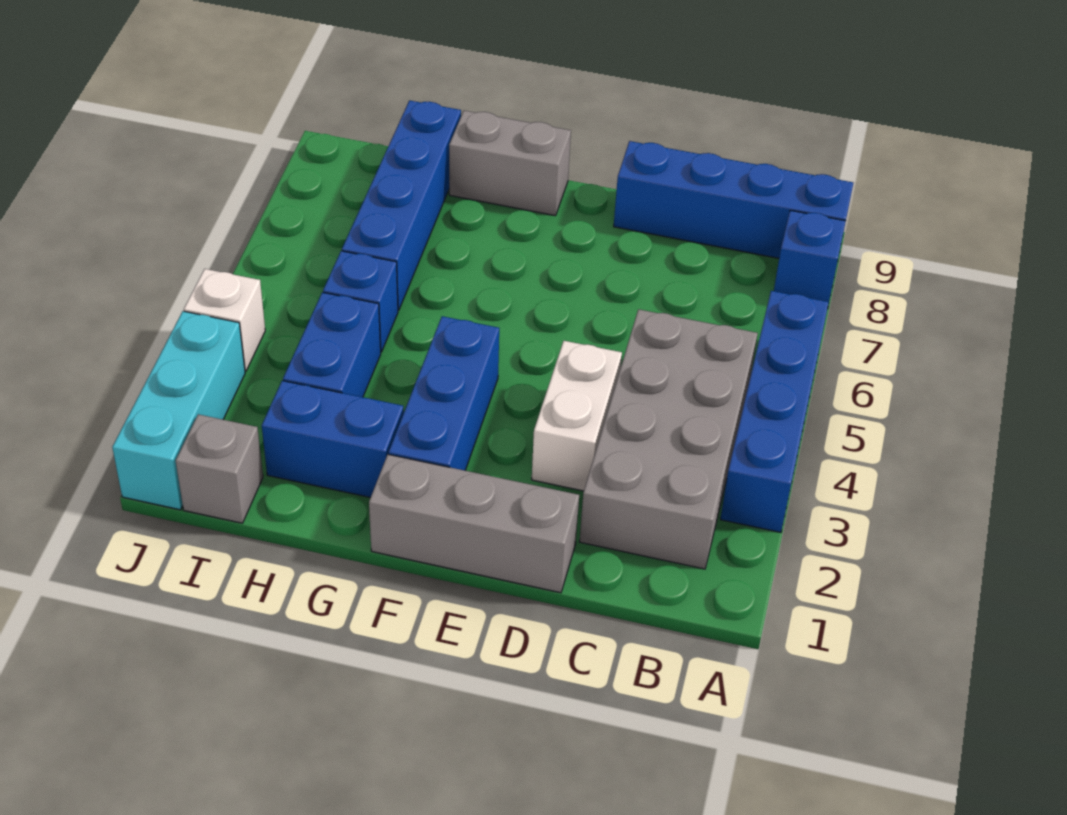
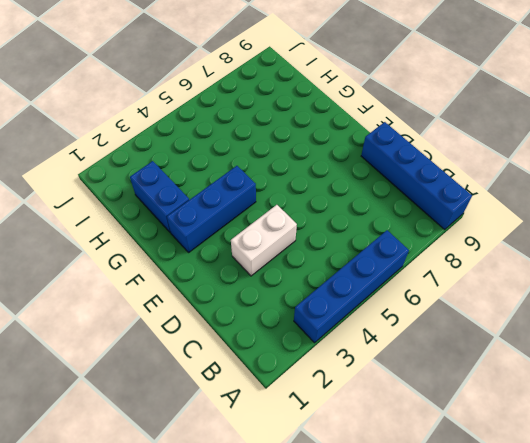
none -> blue brick A8 level 1
none -> grey brick B2:C5 level 1
none -> grey brick D1:F1 level 1

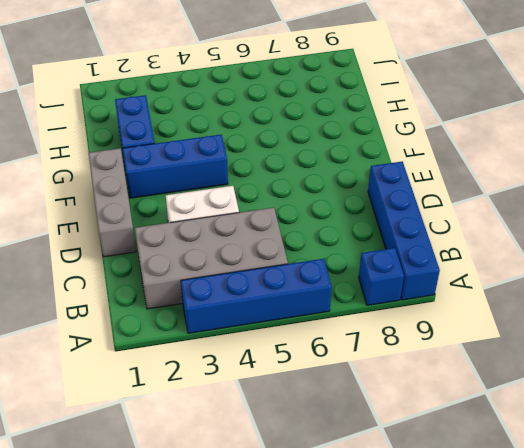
none -> grey brick F9:G9 level 1
none -> blue brick H3:H4 level 1
none -> blue brick H5 level 1

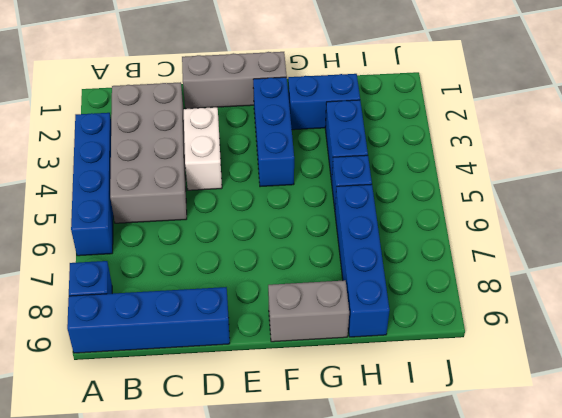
none -> grey brick I1 level 1
none -> cyan brick J1:J3 level 1
none -> white brick J4 level 1

